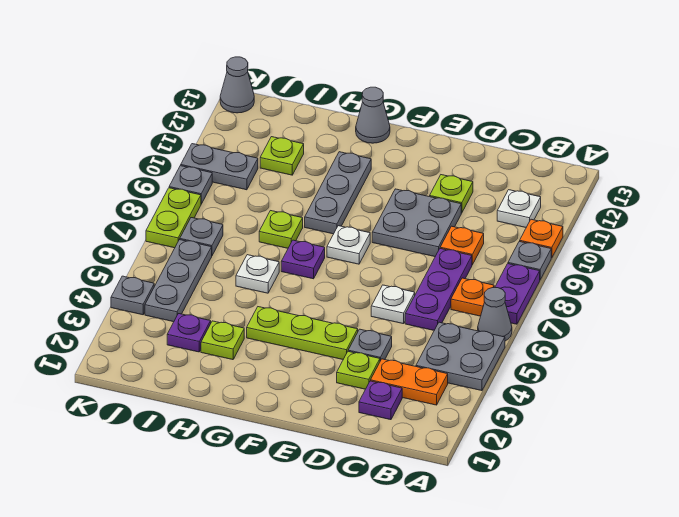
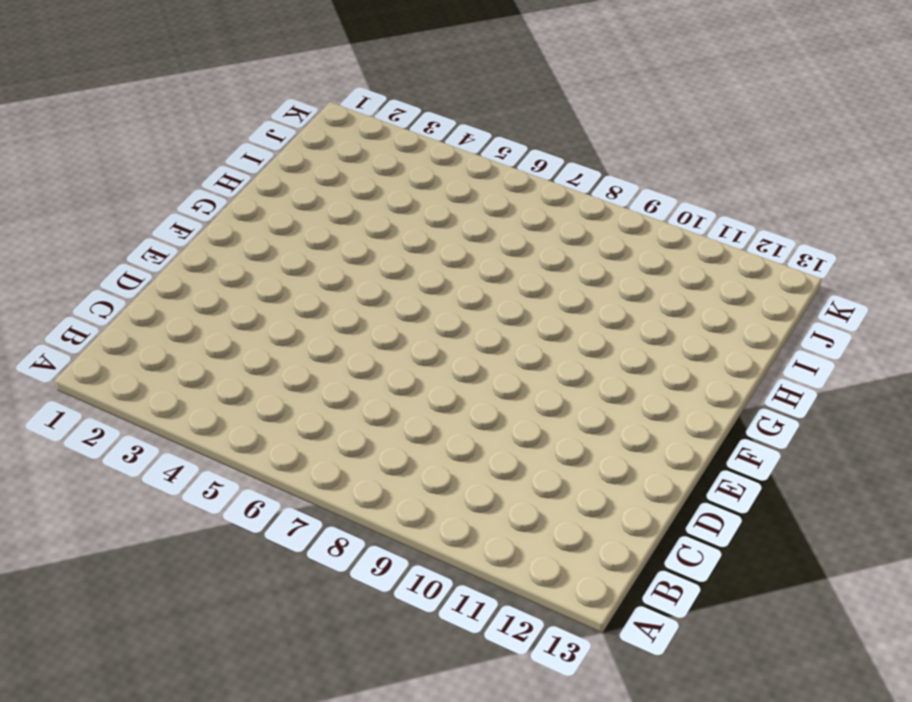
none -> grey plate A4:B5 level 1
none -> grey cone A6 level 1
none -> purple plate A7:A8 level 1
none -> grey plate A9 level 1

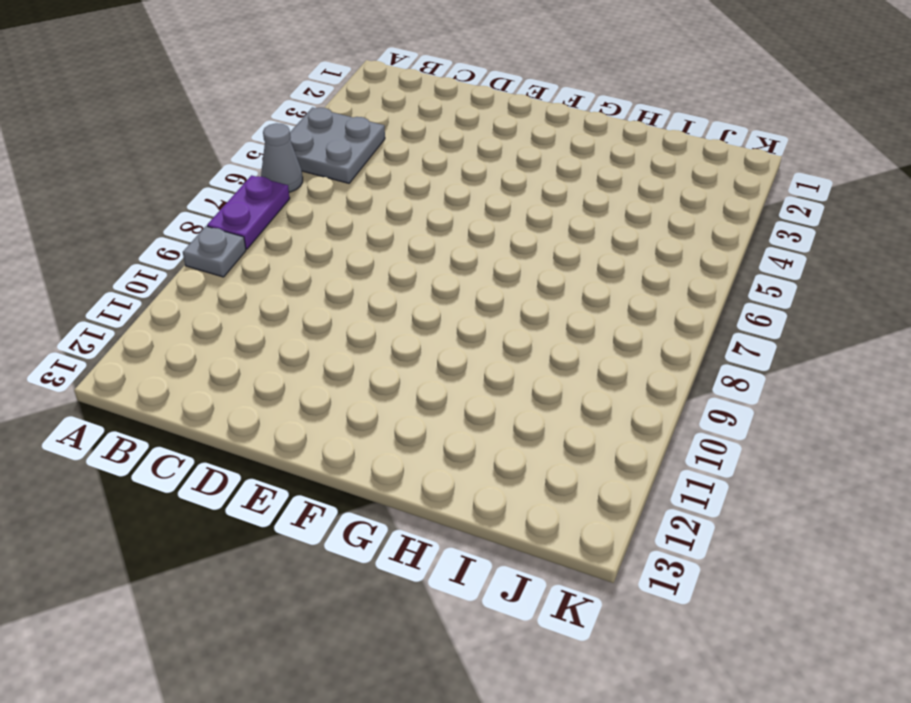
none -> orange plate A10 level 1
none -> orange plate B3:C3 level 1
none -> orange plate B7 level 1
none -> white plate B11 level 1

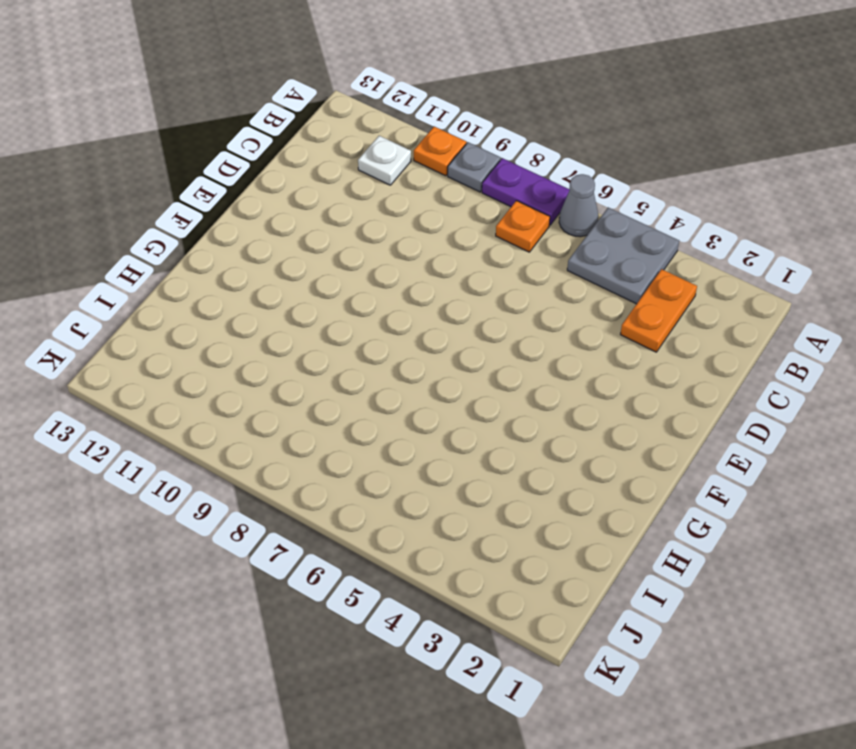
none -> purple plate C2 level 1
none -> purple plate C6:C8 level 1
none -> orange plate C9 level 1
none -> lime plate D3 level 1

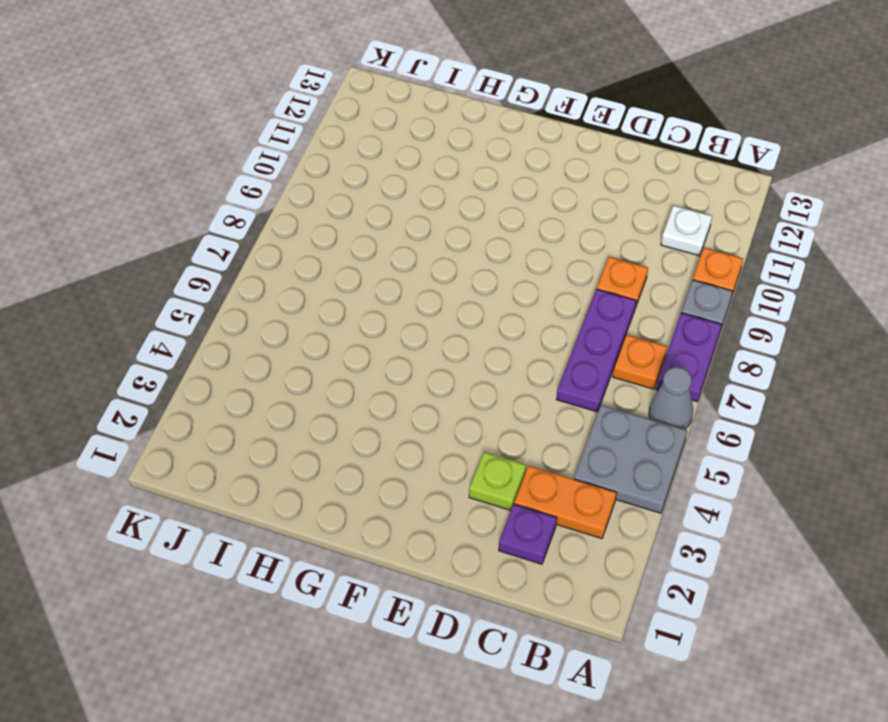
none -> grey plate D4 level 1
none -> white plate D6 level 1
none -> grey plate D9:E10 level 1
none -> lime plate D11 level 1

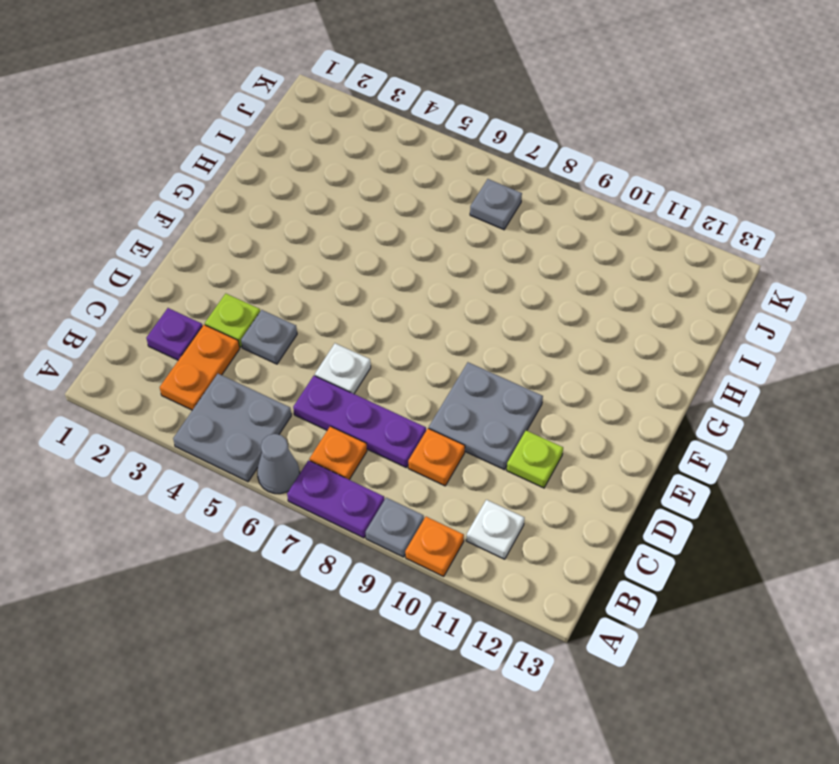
none -> lime plate E4:G4 level 1
none -> white plate F8 level 1
none -> purple plate G7 level 1
none -> grey plate G9:G11 level 1

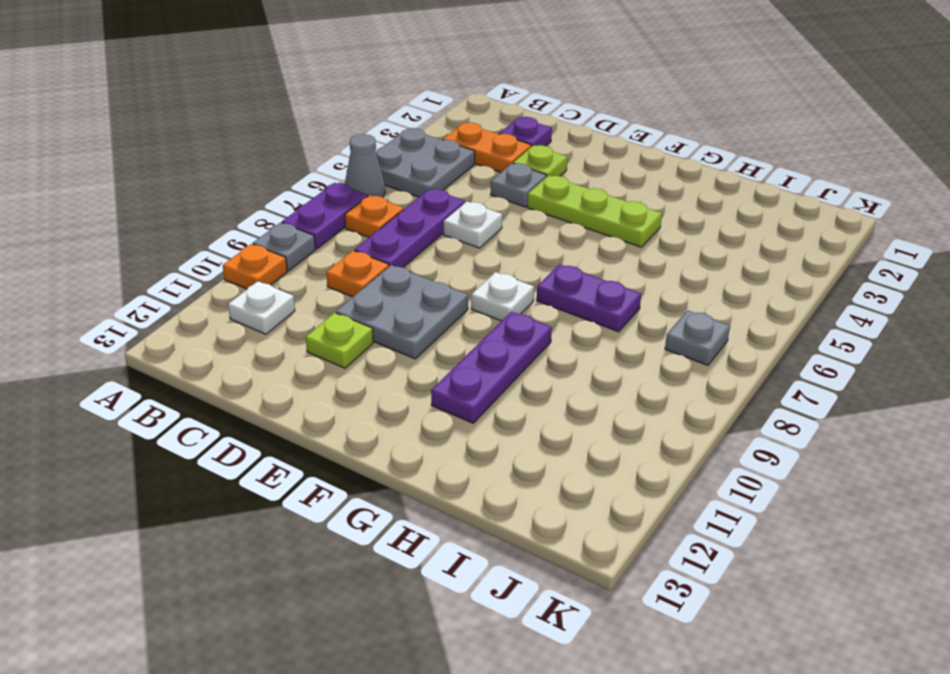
purple plate G7:H7 level 1 -> purple plate G7 level 1
purple plate G9:G11 level 1 -> grey plate G9:G11 level 1
none -> grey cone G13 level 1
none -> lime plate H3 level 1
none -> white plate H6 level 1
none -> lime plate H8 level 1

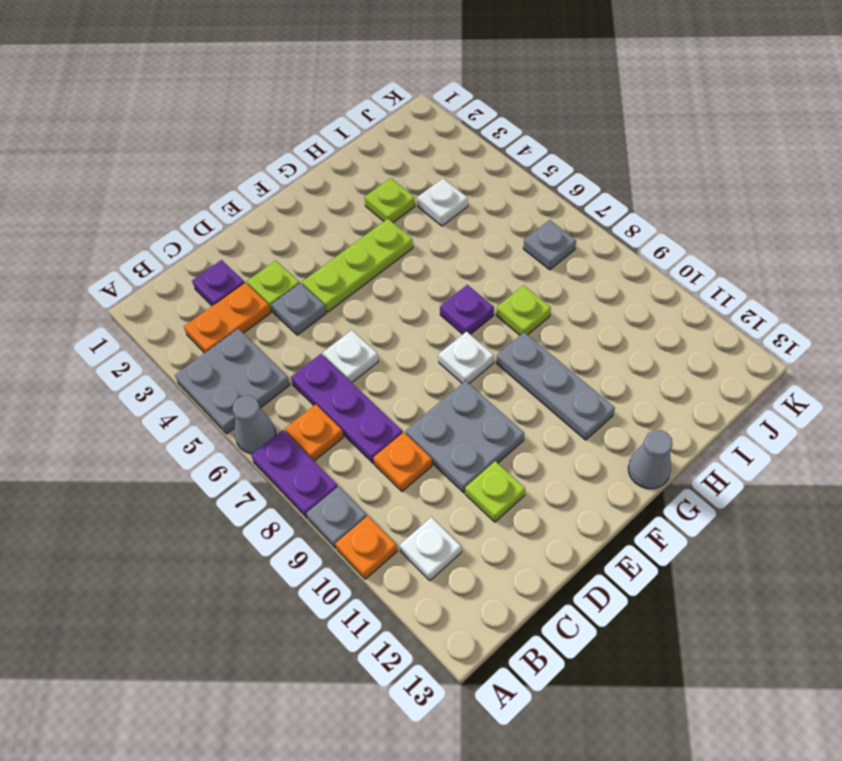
white plate I4 level 1 -> white plate H6 level 1
none -> purple plate I3 level 1
none -> lime plate I11 level 1
none -> grey plate J4:J6 level 1
none -> grey plate J10:K10 level 1

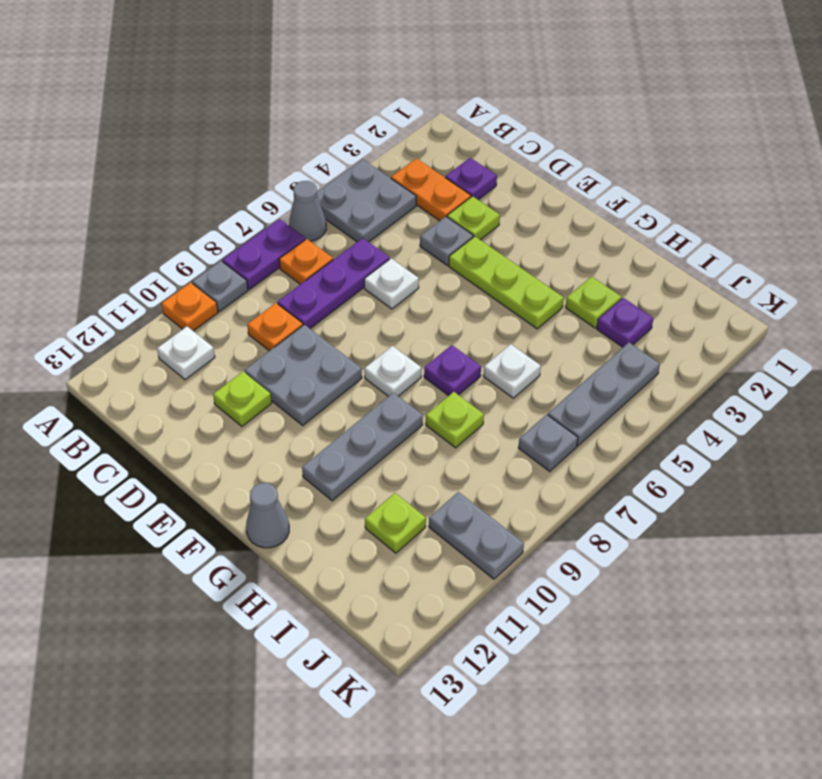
none -> grey plate K4 level 1
none -> lime plate K7:K8 level 1
none -> grey plate K9 level 1
none -> grey cone K13 level 1

